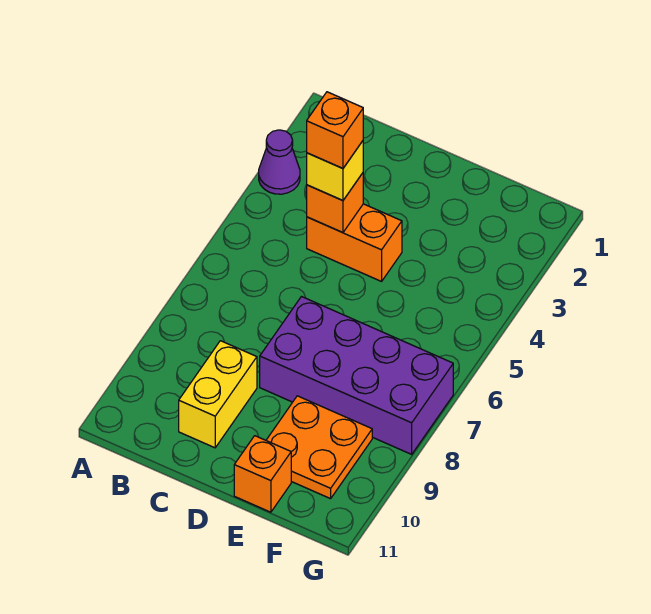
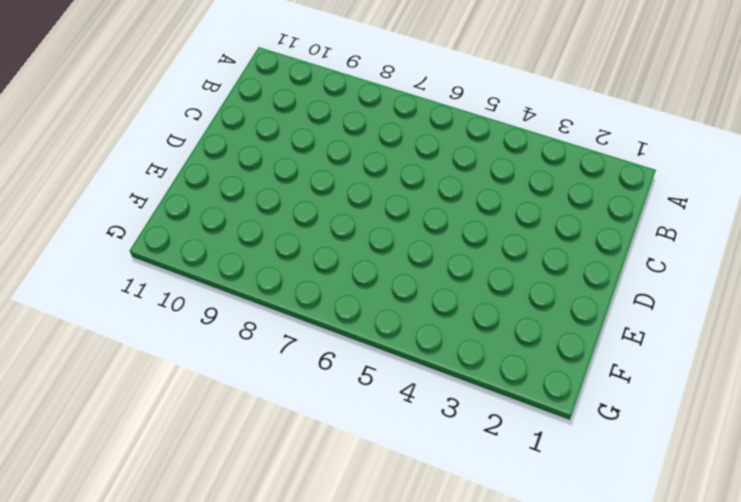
none -> purple cone A3 level 1
none -> orange brick C4:D4 level 1

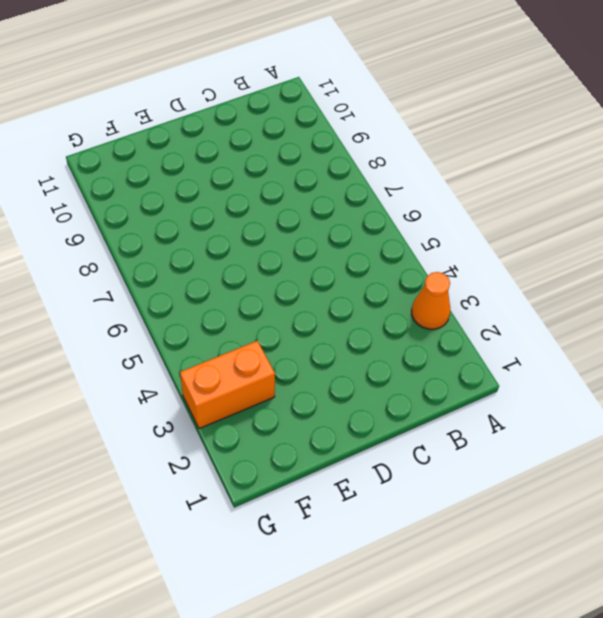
orange cone A3 level 1 -> purple cone A3 level 1
orange brick F3:G3 level 1 -> orange brick C4:D4 level 1
none -> yellow brick C9:C10 level 1
none -> purple brick D7:G8 level 1

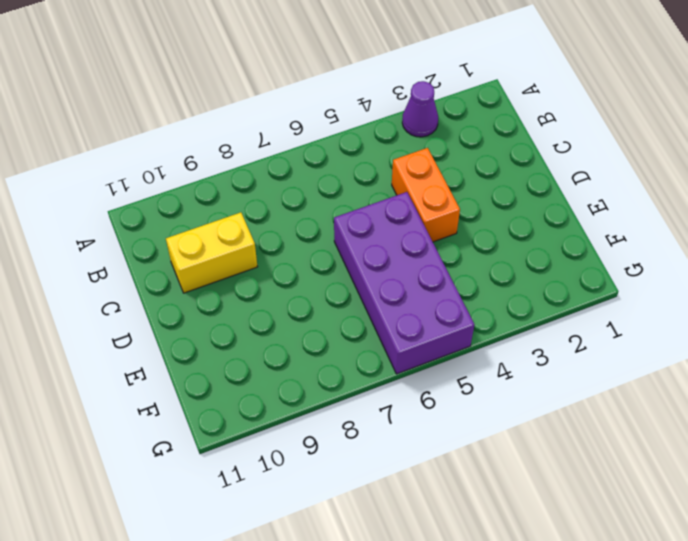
purple brick D5:G6 level 1 -> purple brick D7:G8 level 1
none -> orange plate E9:F10 level 1
none -> orange brick E11 level 1

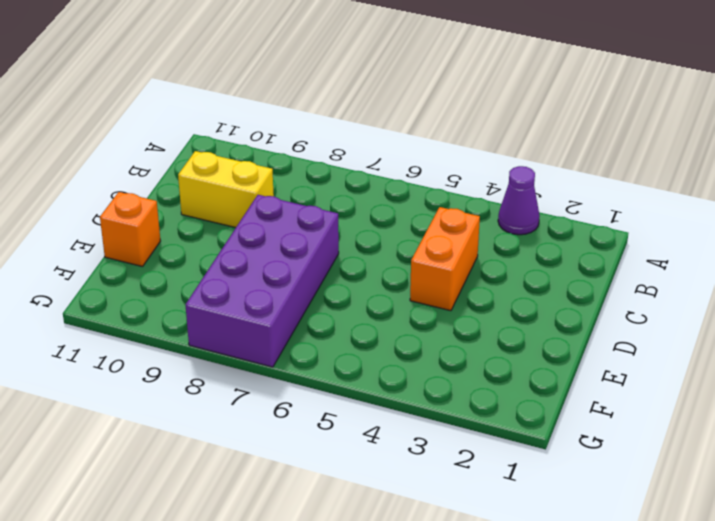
none -> orange plate E9:F10 level 1
none -> orange brick C4 level 2

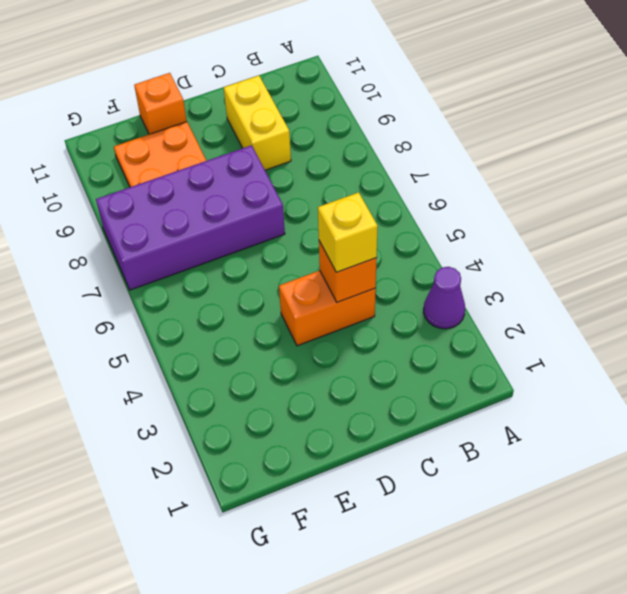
none -> orange brick C4 level 4

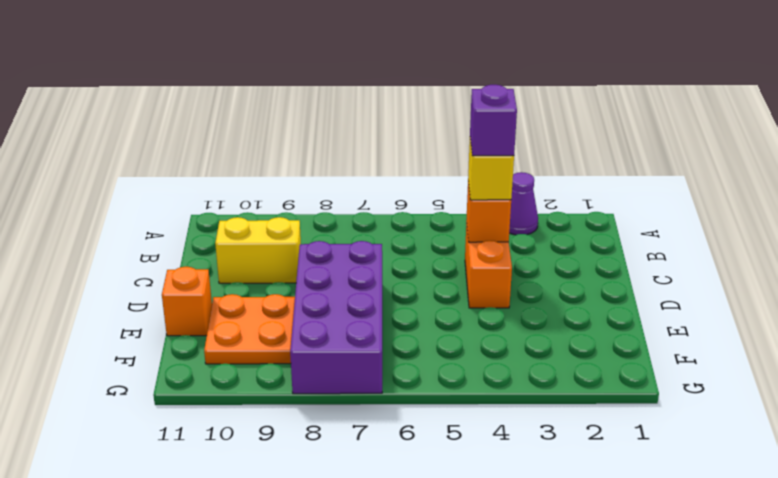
purple brick C4 level 4 -> orange brick C4 level 4

